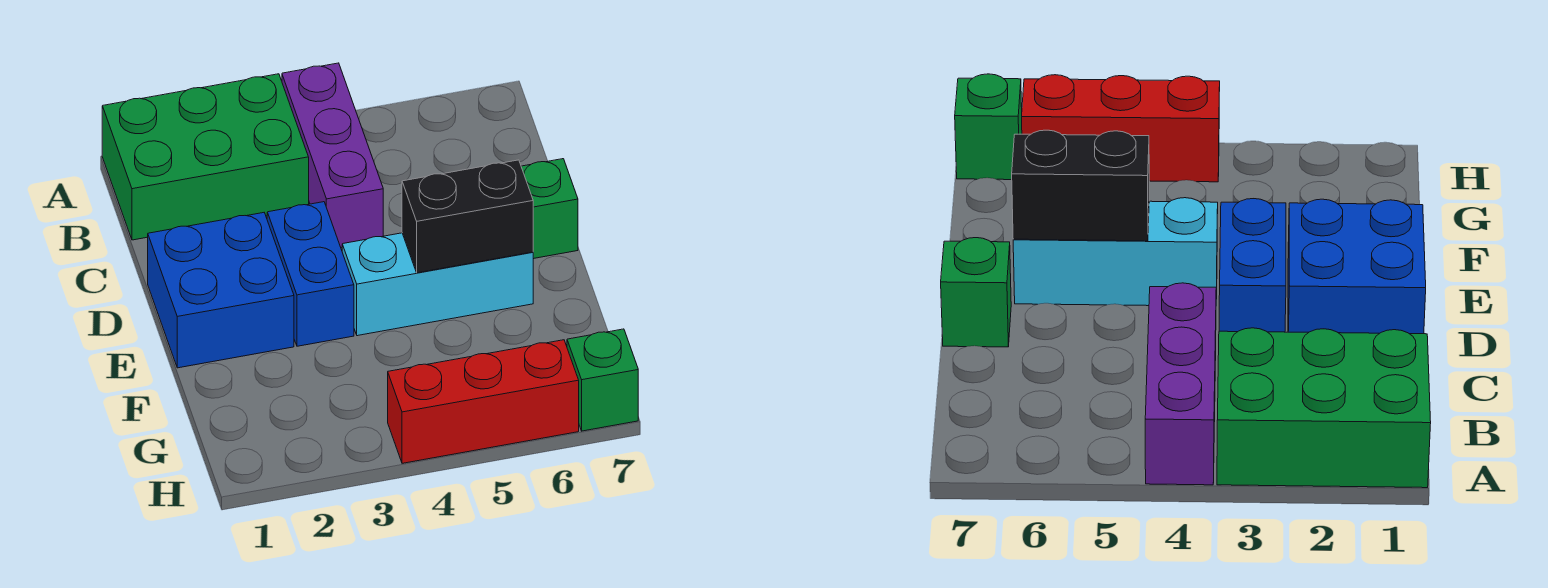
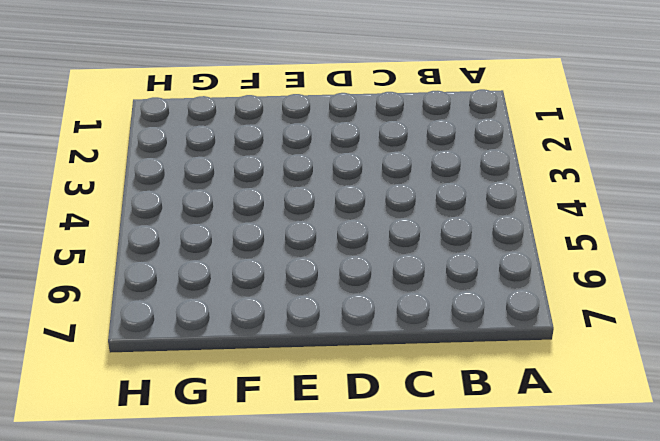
none -> green brick A1:B3 level 1
none -> purple brick A4:C4 level 1

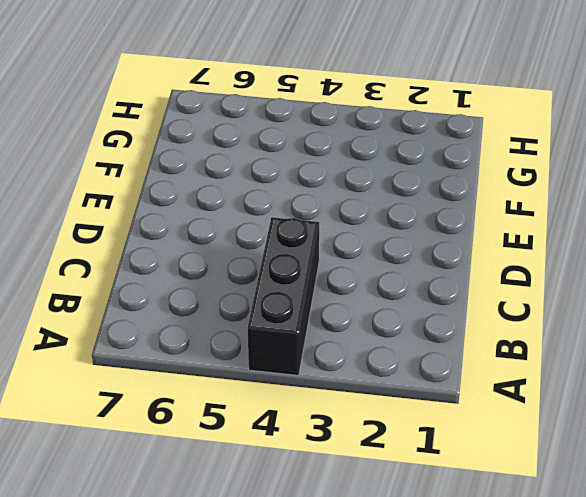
black brick A4:C4 level 1 -> purple brick A4:C4 level 1
none -> green brick A1:B3 level 1
none -> blue brick D1:E2 level 1

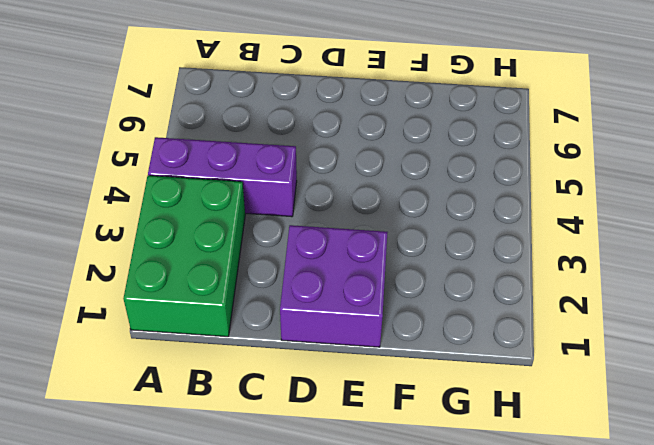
purple brick D1:E2 level 1 -> blue brick D1:E2 level 1
none -> blue brick D3:E3 level 1
none -> green brick D7 level 1

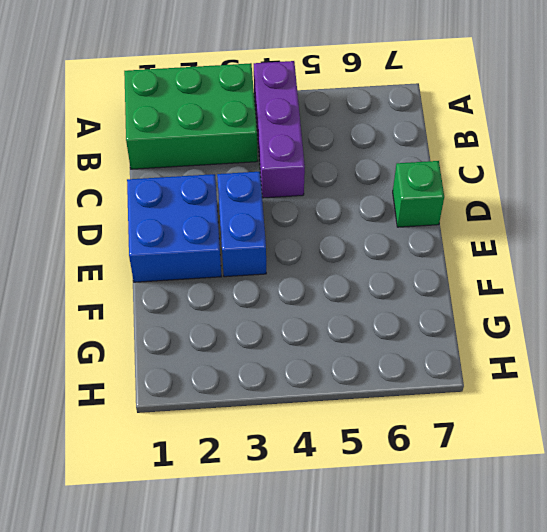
none -> cyan brick E4:E6 level 1
none -> red brick H4:H6 level 1

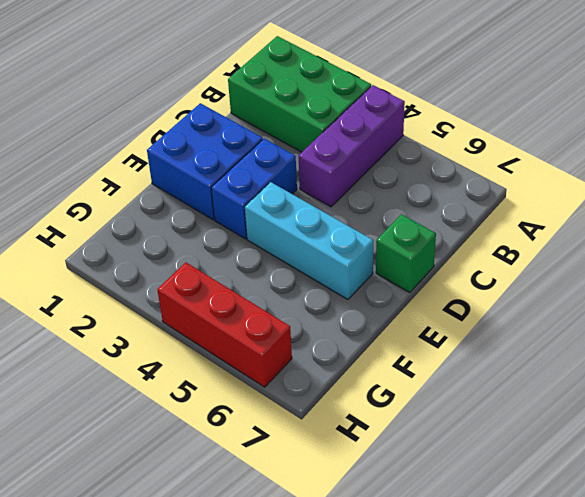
none -> green brick H7 level 1
none -> black brick E5:E6 level 2

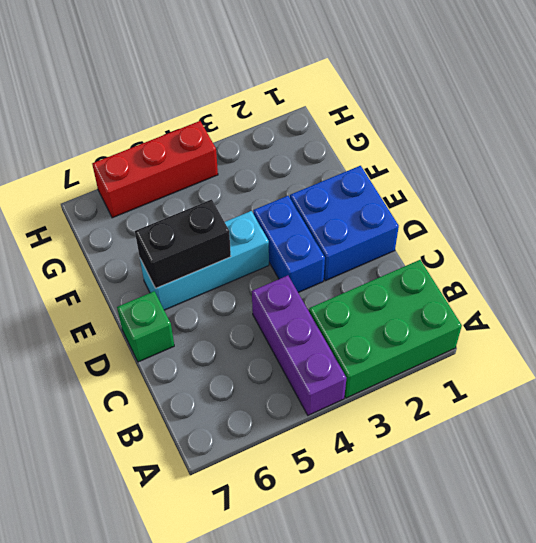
none -> green brick H7 level 1

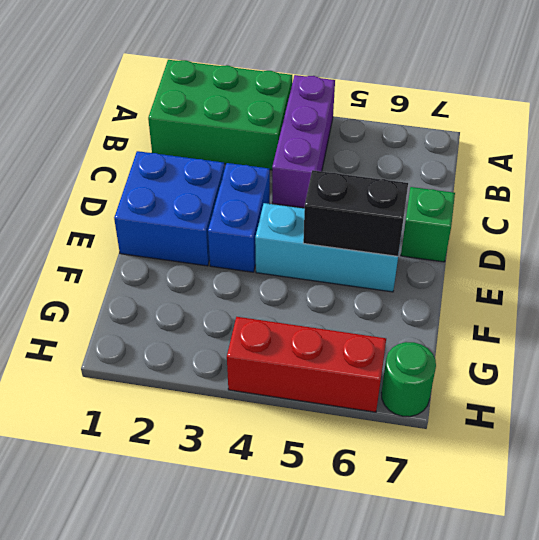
green round brick H7 level 1 -> green brick H7 level 1

